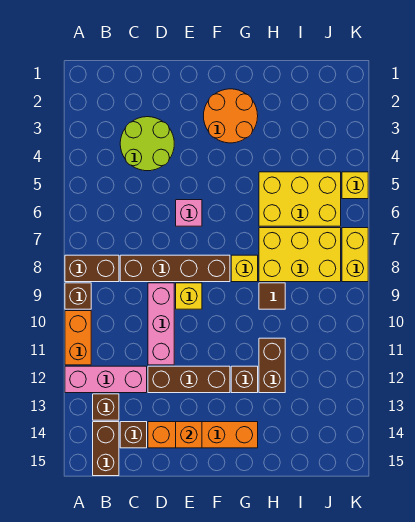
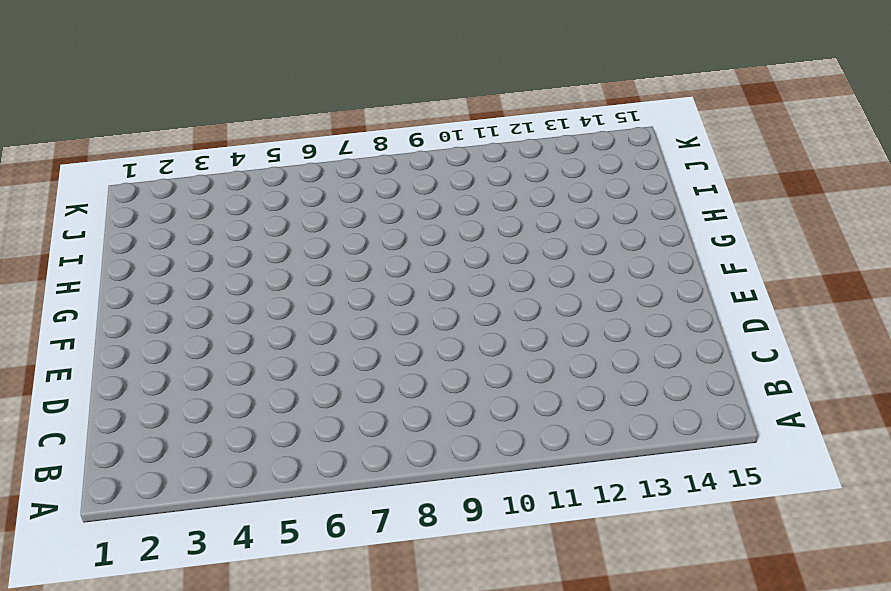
none -> brown brick A8:B8 level 1
none -> brown brick A9 level 1
none -> orange brick A10:A11 level 1

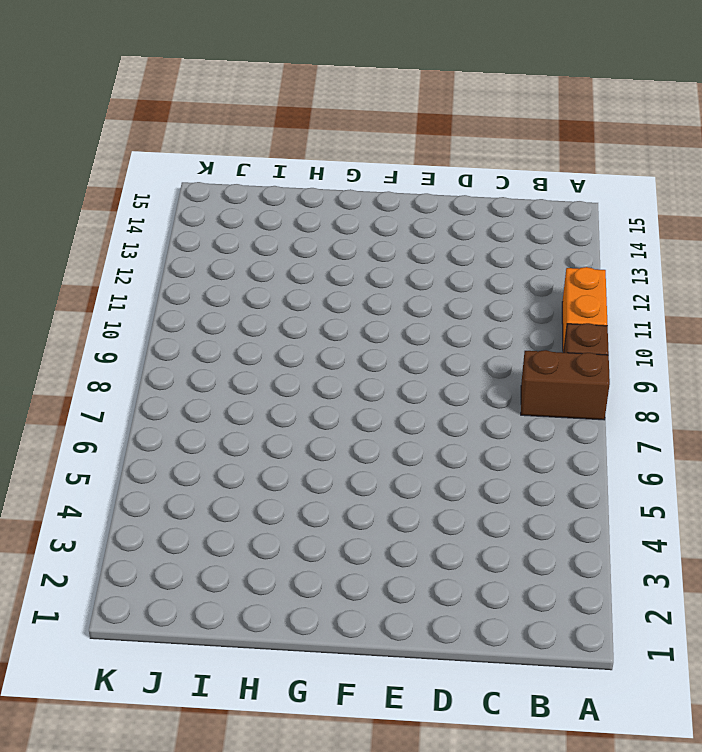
none -> pink brick A12:C12 level 1
none -> brown brick B13 level 1
none -> brown brick B14:B15 level 1

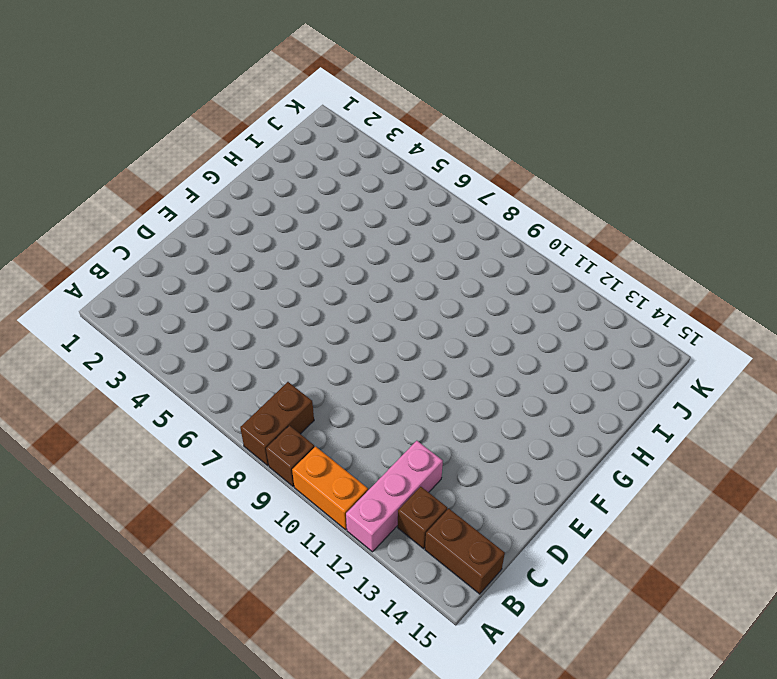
none -> lime round brick C3:D4 level 1
none -> brown brick C8:F8 level 1
none -> brown brick C14 level 1

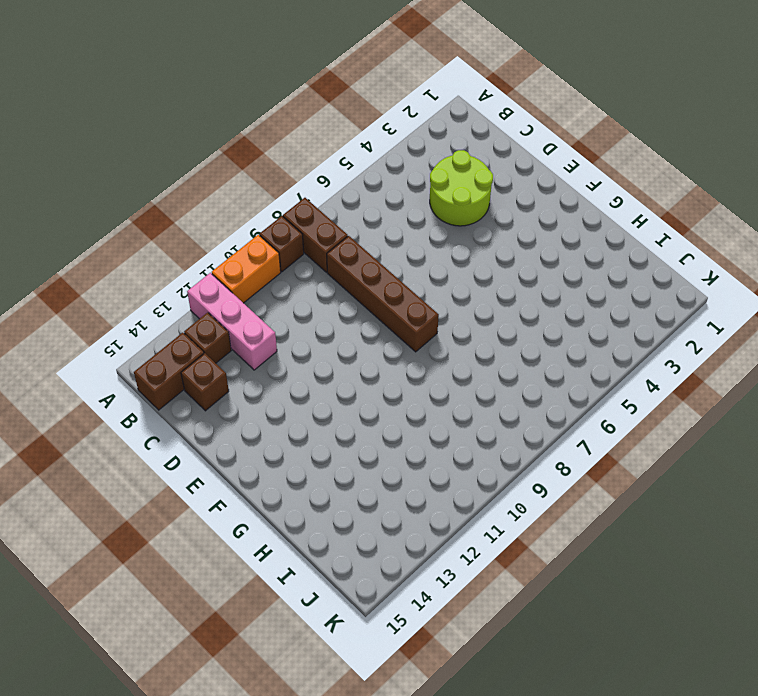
none -> pink brick D9:D11 level 1
none -> brown brick D12:F12 level 1
none -> orange brick D14:G14 level 1

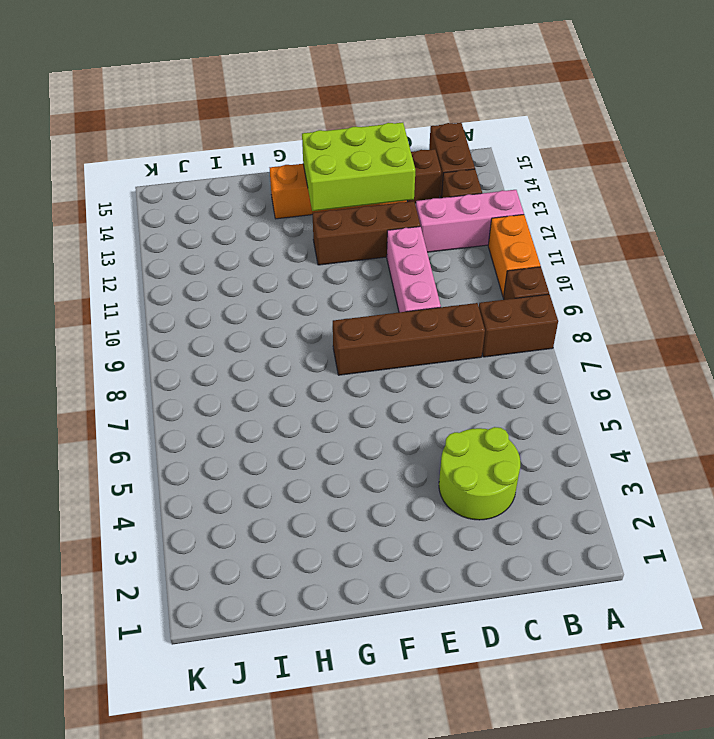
lime brick D13:F14 level 2 -> orange brick E14 level 2
none -> pink brick E6 level 1
none -> yellow brick E9 level 1
none -> orange round brick F2:G3 level 1

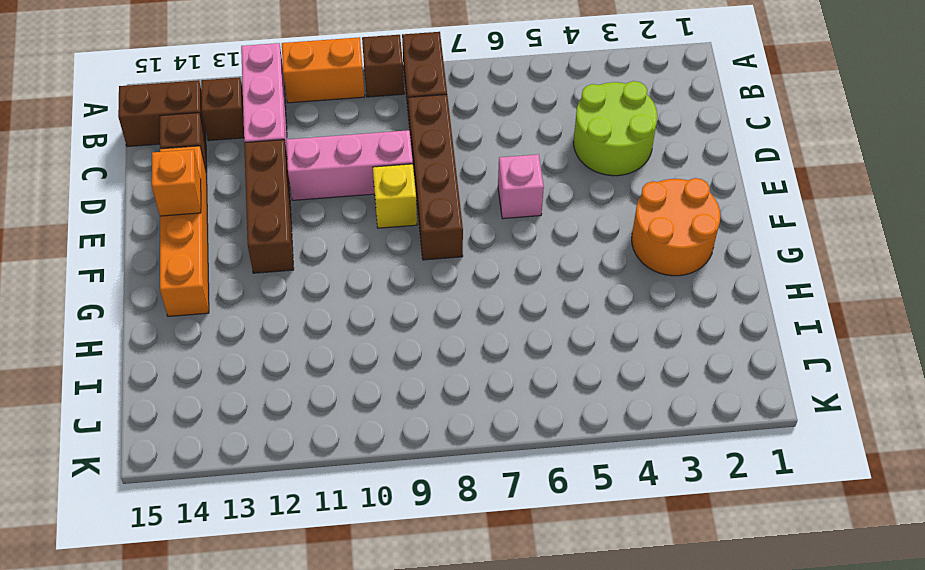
none -> yellow brick G8 level 1
none -> brown brick G12 level 1
none -> yellow brick H5:J6 level 1

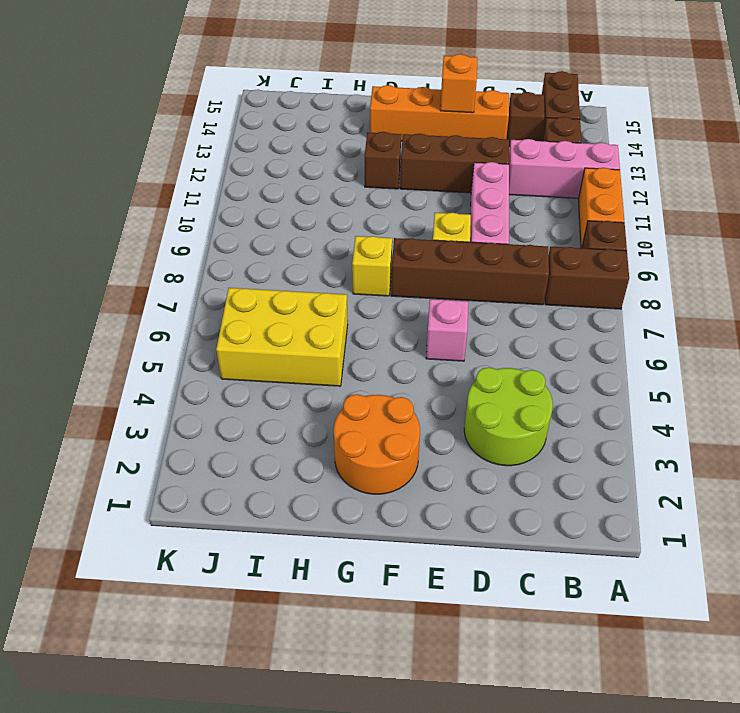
none -> yellow brick H7:J8 level 1
none -> brown tile H9 level 1
none -> brown brick H11:H12 level 1

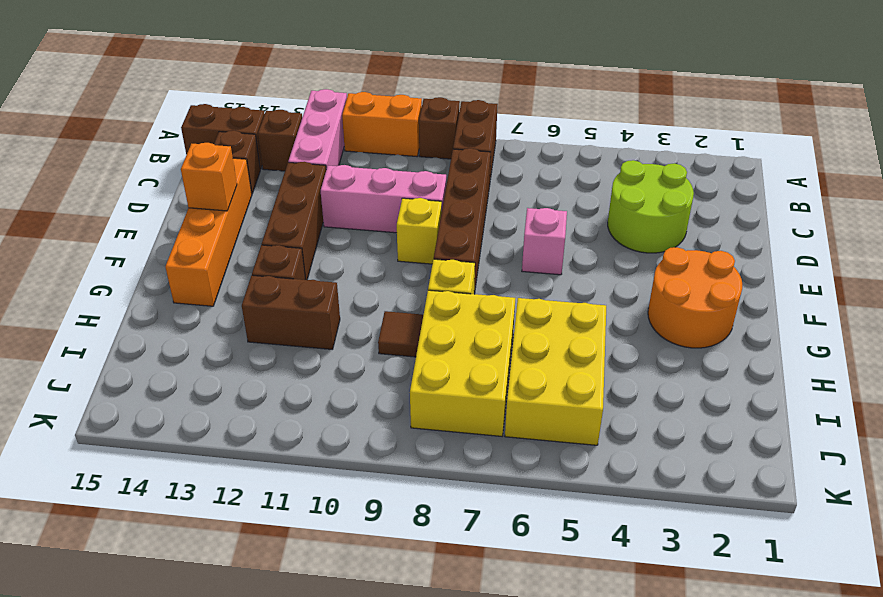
none -> yellow brick K5 level 1
none -> yellow brick K7:K8 level 1

